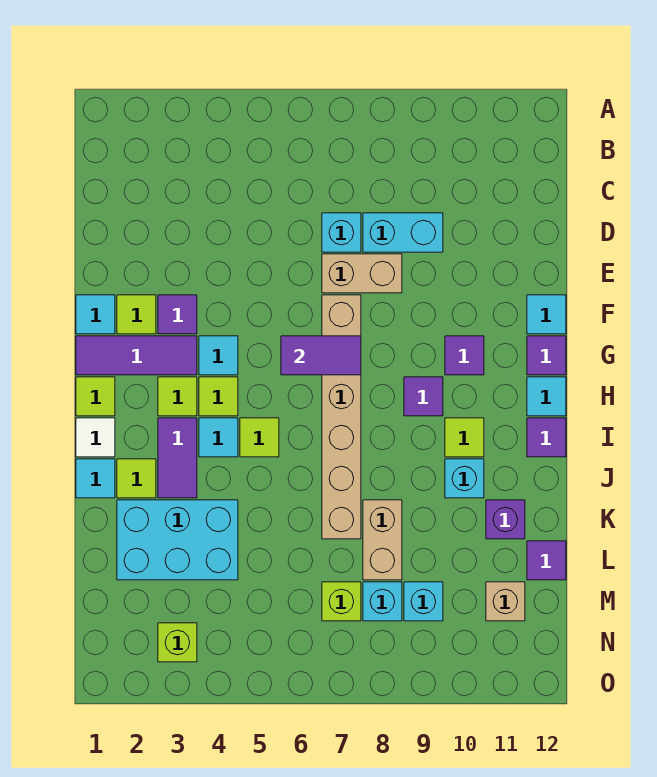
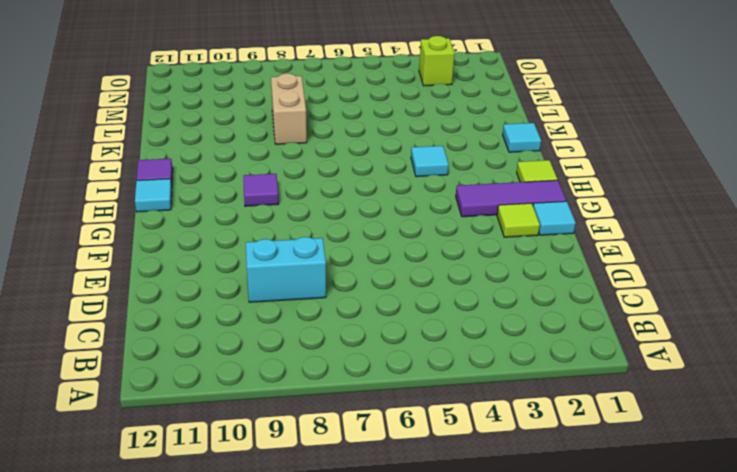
none -> cyan brick D7 level 1
none -> tan brick E7:E8 level 1
none -> purple tile F3 level 1
none -> tan brick F7:K7 level 1

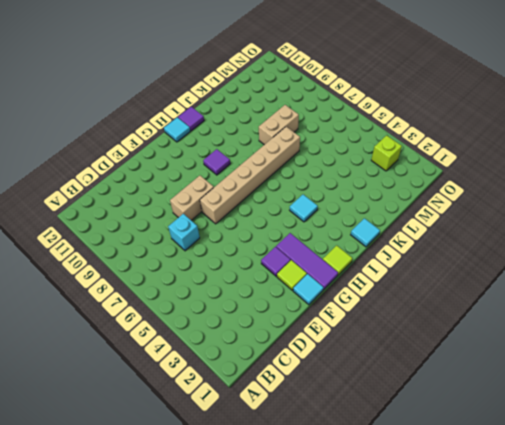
tan brick E8:F8 level 1 -> tan brick E7:E8 level 1
none -> cyan brick D8:D9 level 1
none -> cyan tile F12 level 1
none -> cyan tile G4 level 1
none -> purple tile G10 level 1

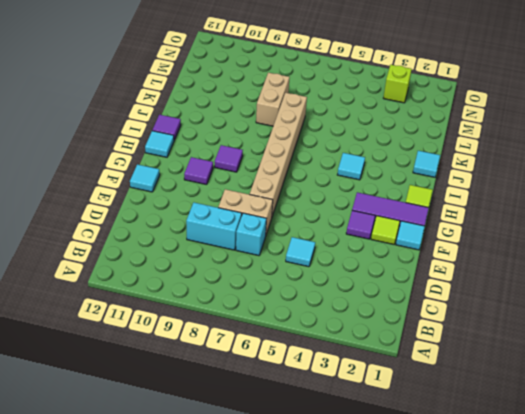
cyan tile D5 level 1 -> cyan tile G4 level 1
none -> purple tile G12 level 1
none -> lime tile H3 level 1
none -> lime tile H4 level 1
none -> white tile I1 level 1

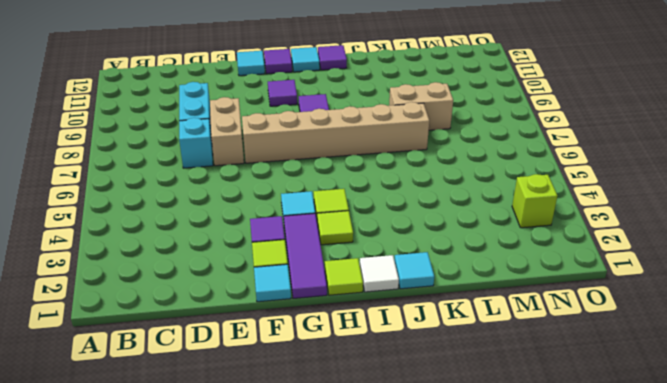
none -> purple tile I3:J3 level 1
none -> cyan tile I4 level 1
none -> lime tile I5 level 1
none -> lime tile I10 level 1

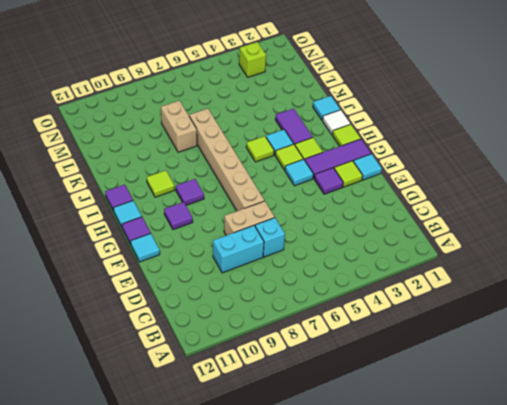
none -> lime tile J2 level 1
none -> cyan brick J10 level 1
none -> cyan brick K2:L4 level 1
none -> purple brick K11 level 1

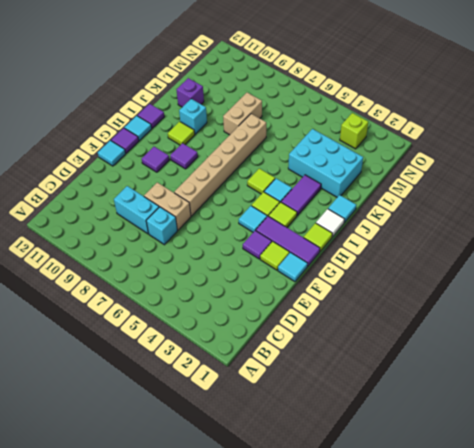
none -> lime tile J2 level 1
none -> purple tile L12 level 1
none -> lime brick M7 level 1
none -> cyan brick M8 level 1

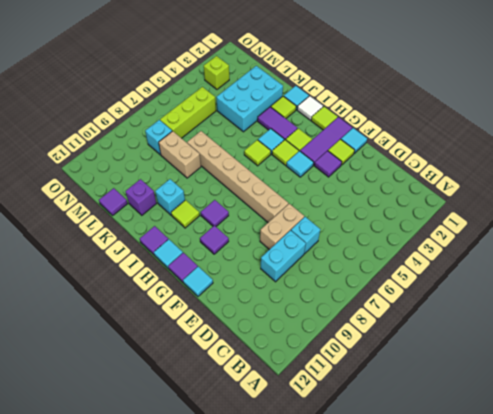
lime brick M5:M7 level 1 -> lime brick M7 level 1
none -> cyan brick M9 level 1
none -> tan brick M11 level 1
none -> purple tile G6:G7 level 2

